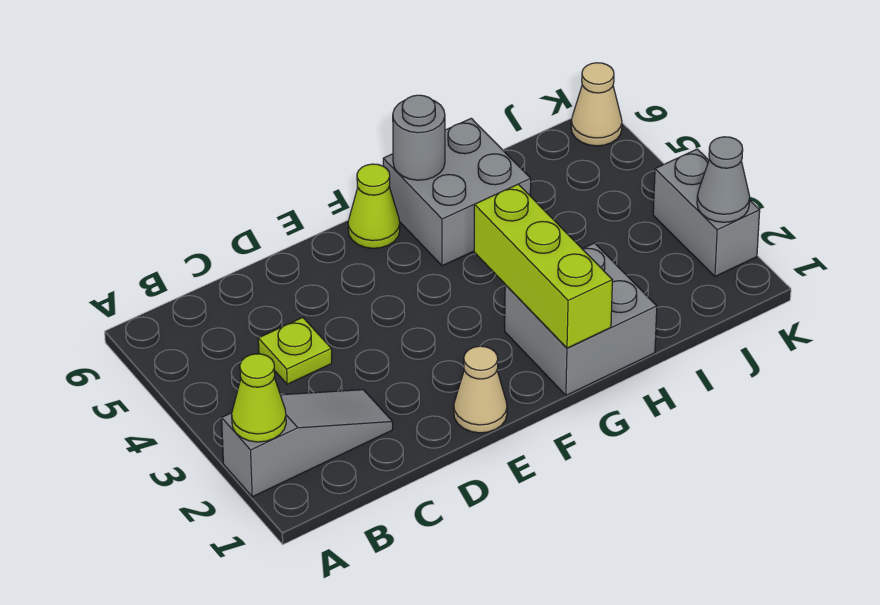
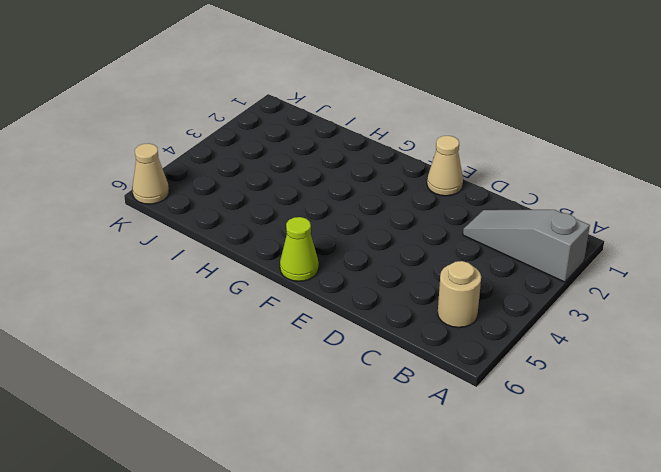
tan round brick B5 level 1 -> none
none -> lime plate C4 level 1
none -> grey brick G1:H2 level 1
none -> grey brick G5:H6 level 1

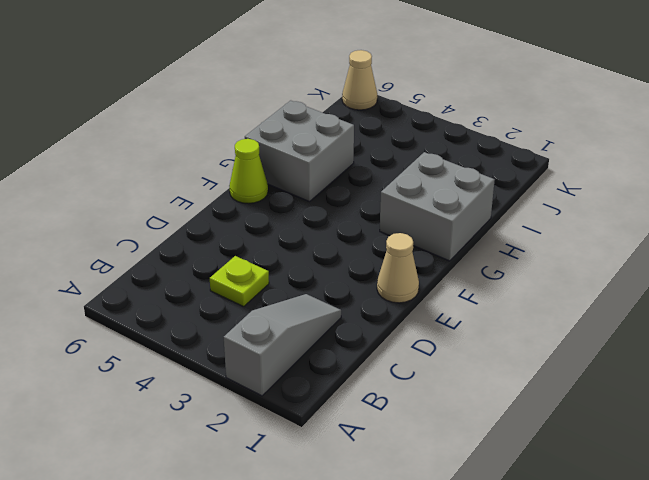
none -> grey brick K2:K3 level 1
none -> lime cone A2 level 2
none -> lime brick G1:G3 level 2

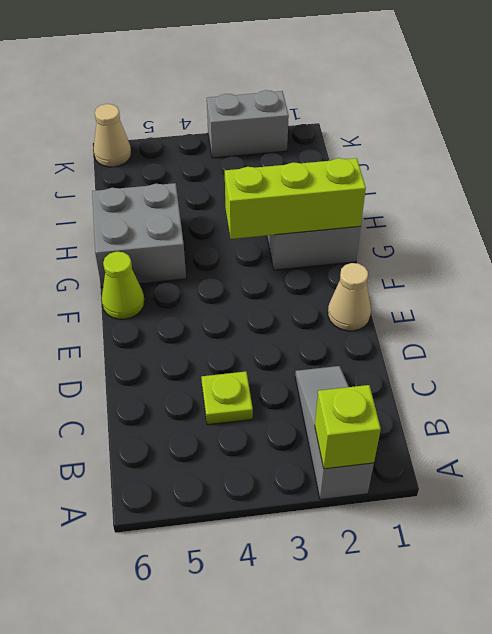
lime brick A2 level 2 -> lime cone A2 level 2
none -> grey round brick G6 level 2
none -> grey cone K2 level 2

